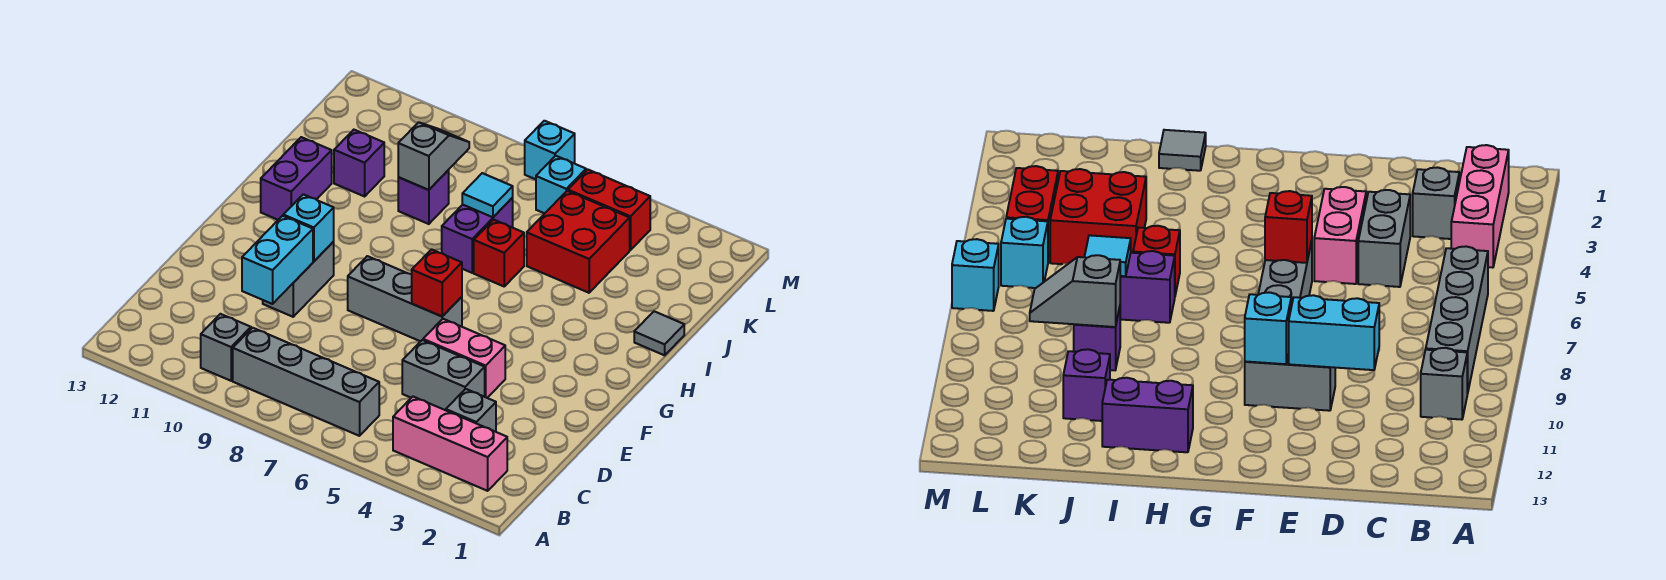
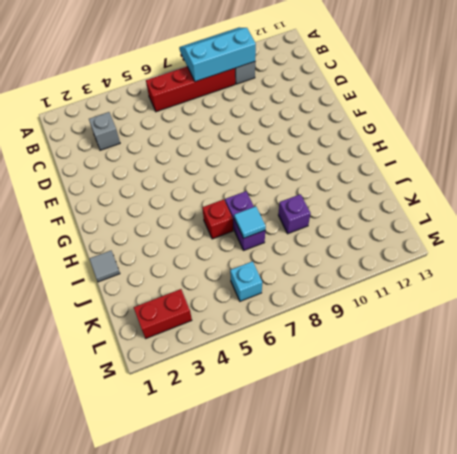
cyan slope A8:B10 level 2 top B -> none
red brick B6:B9 level 1 -> grey brick B6:B9 level 1
red brick L2:L3 level 1 -> red brick L4:L5 level 1
none -> pink brick B2:B4 level 1
none -> grey brick D4:D5 level 1
none -> pink brick E4:E5 level 1

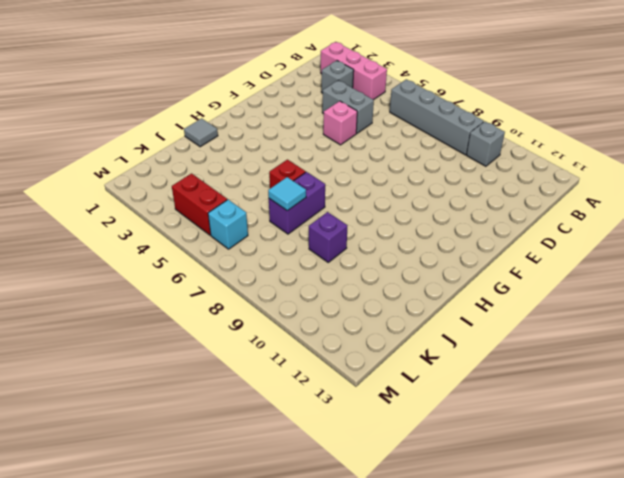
pink brick E5 level 1 -> pink brick E4:E5 level 1
none -> grey brick E10:F10 level 1
none -> grey brick F6:F8 level 1
none -> purple brick H12:I12 level 1

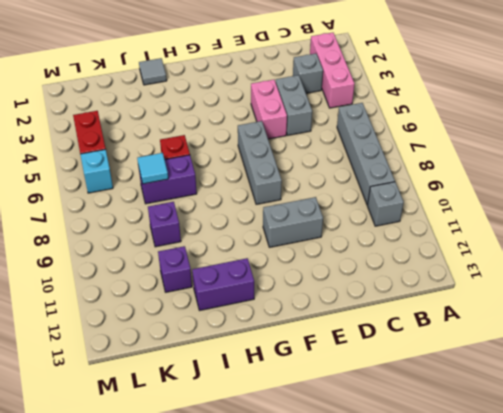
none -> red brick J4:K5 level 1
none -> cyan brick M7 level 1
none -> cyan brick D10:E10 level 2

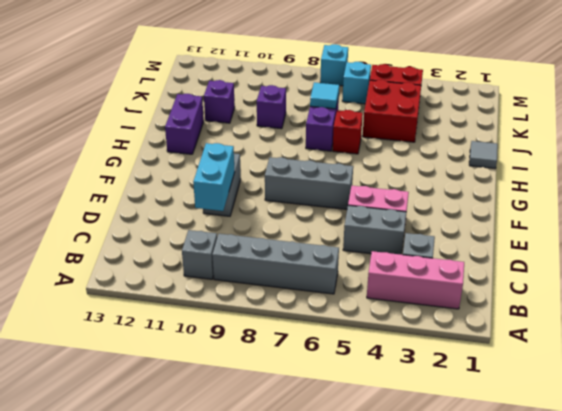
none -> red brick F6 level 2
none -> cyan brick F10 level 2
none -> grey slope J9:K9 level 2 top J

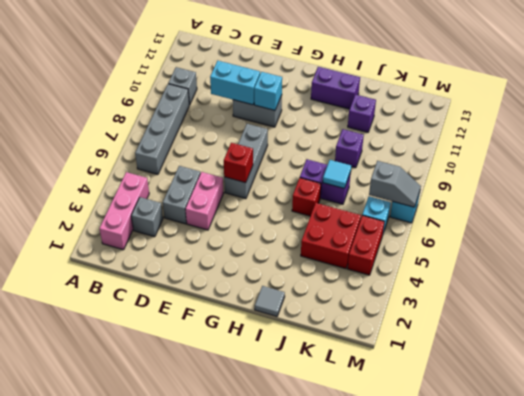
grey slope L7:M7 level 2 top L -> grey slope J9:K9 level 2 top J

